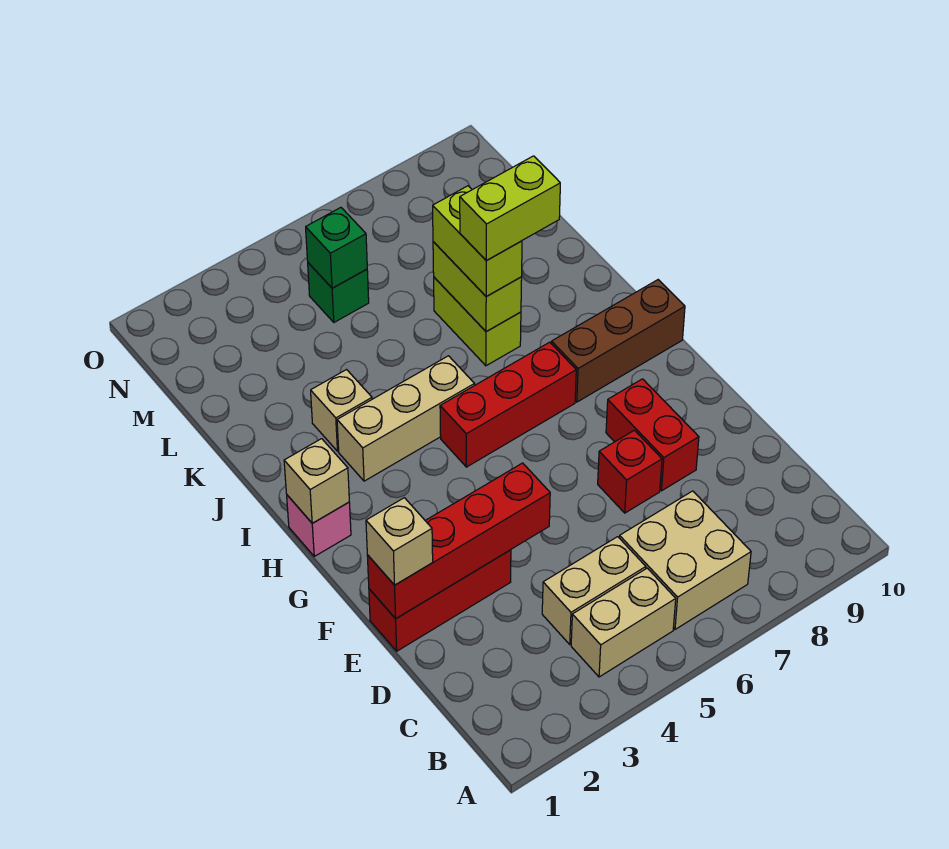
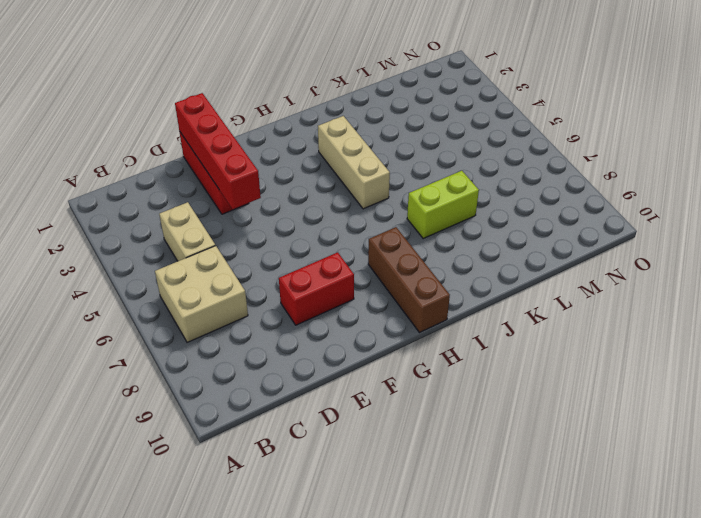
none -> tan brick B4:B5 level 1
none -> red brick E7 level 1
none -> pink brick H1 level 1

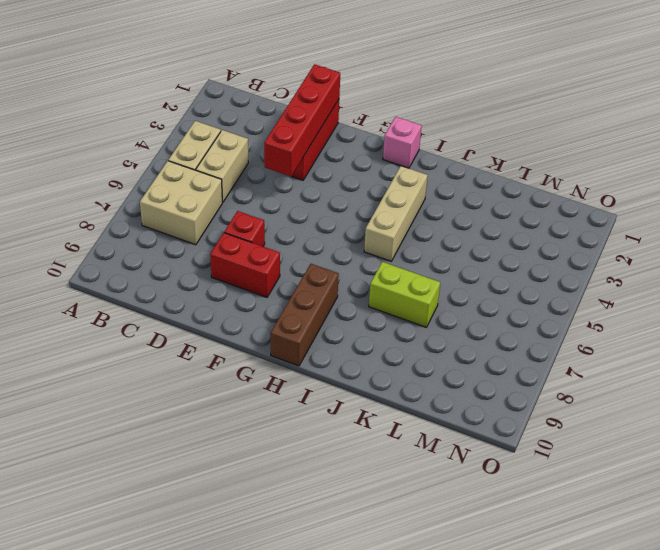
none -> red brick H5:H7 level 1
none -> tan brick J3 level 1
none -> green brick M5 level 1

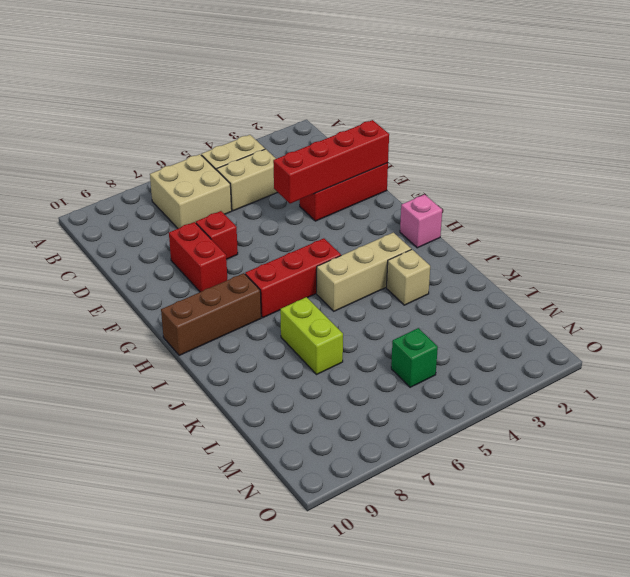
none -> tan brick H1 level 2
none -> lime brick J7:K7 level 2
none -> green brick M5 level 2

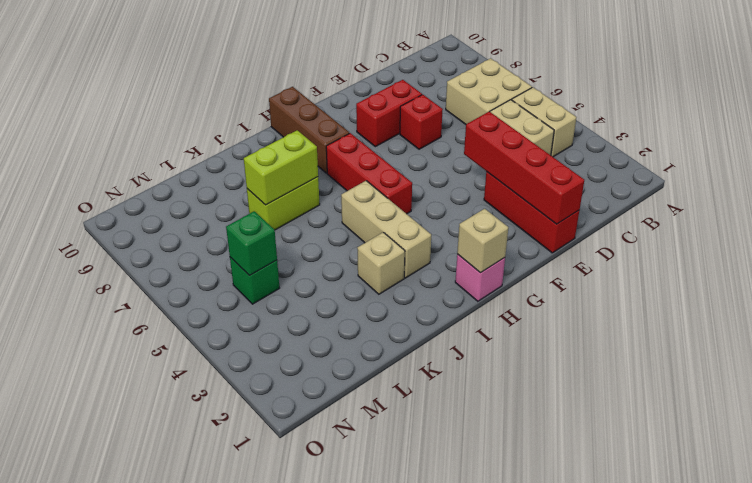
none -> tan brick E1 level 3
none -> lime brick J7:K7 level 3
none -> lime brick J7:J8 level 4

